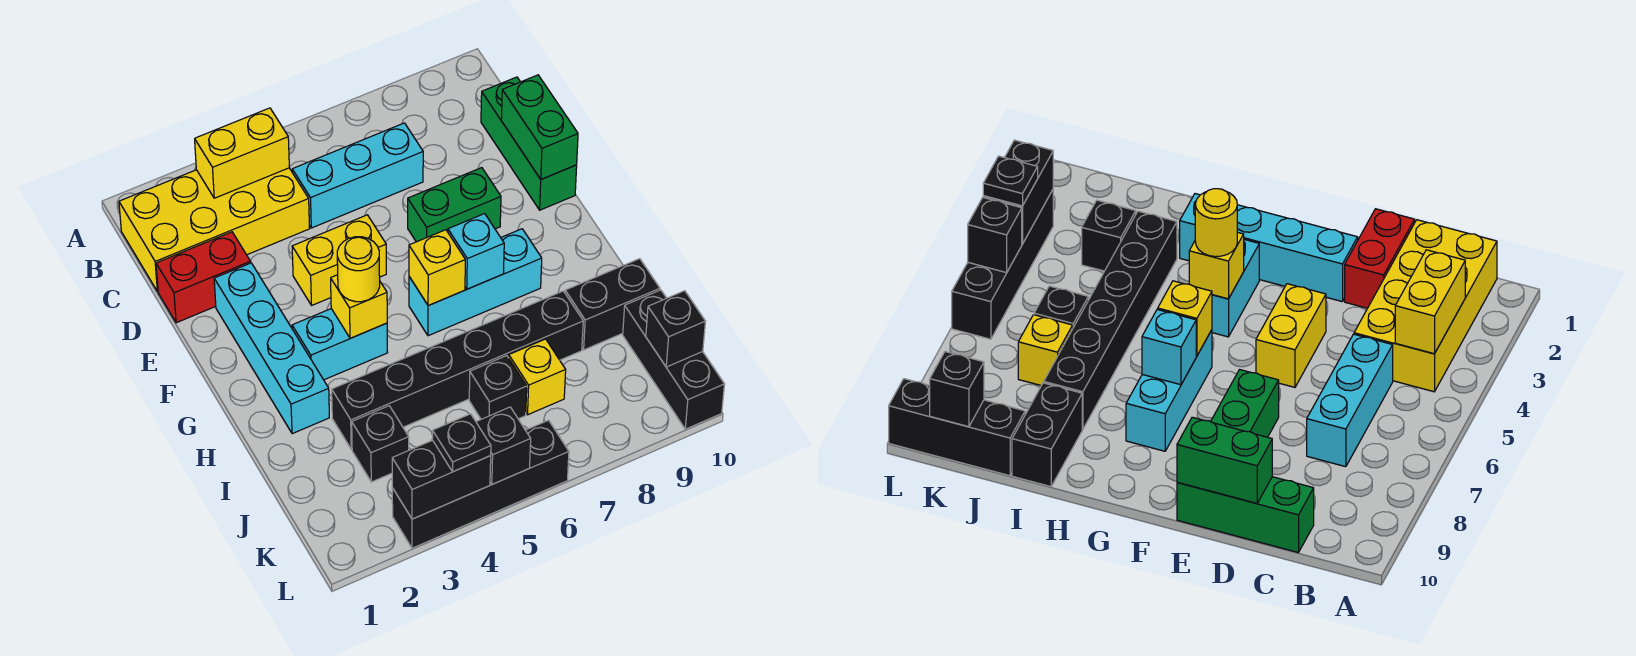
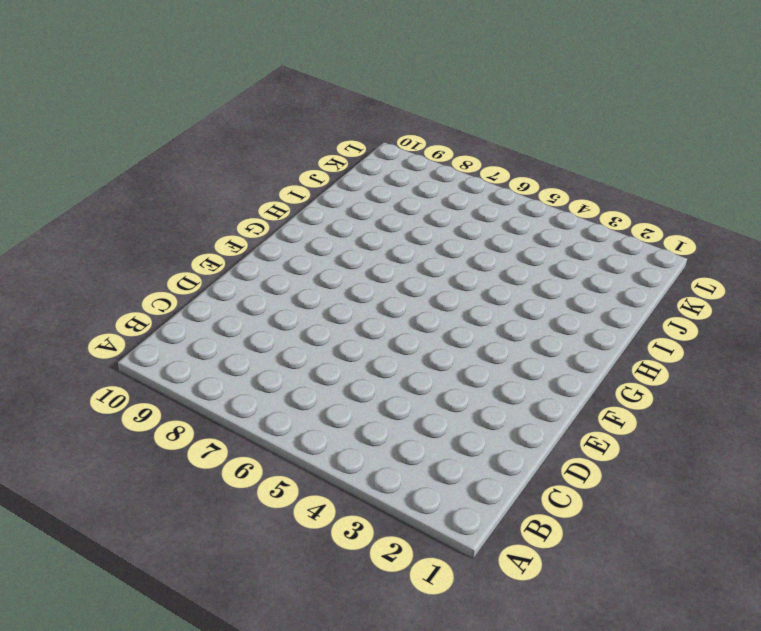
none -> yellow brick B1:C4 level 1
none -> cyan brick C5:C7 level 1
none -> green brick C10:E10 level 1

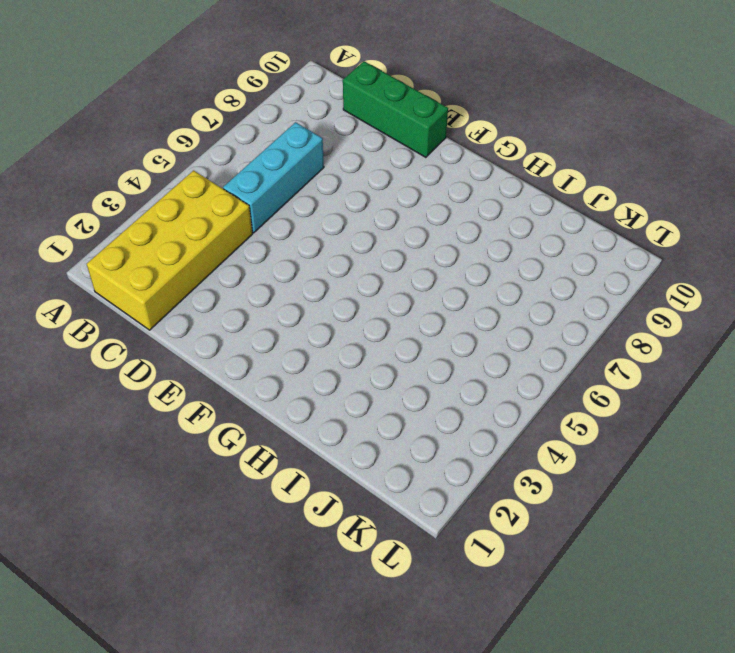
none -> red brick D1:D2 level 1
none -> cyan brick E2:H2 level 1
none -> yellow brick E4:E5 level 1

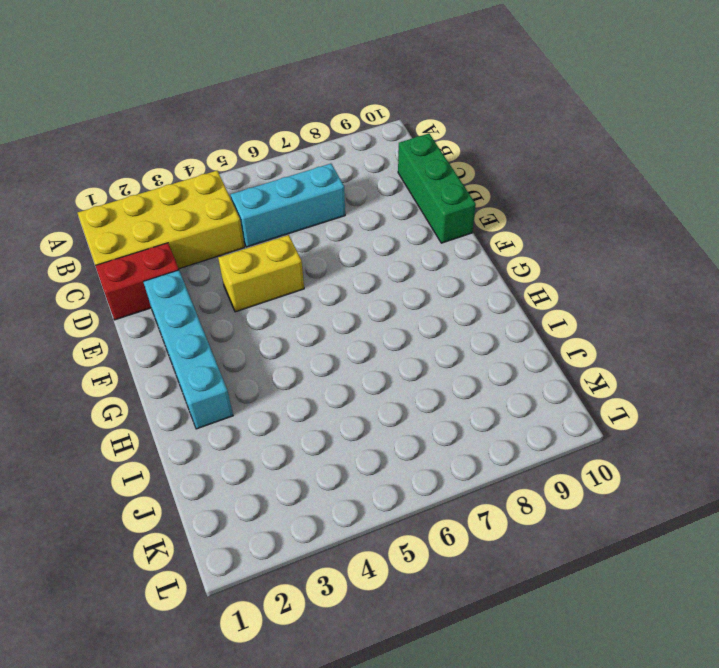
none -> green brick E7:E8 level 1
none -> cyan brick G3:G4 level 1
none -> cyan brick G6:G8 level 1

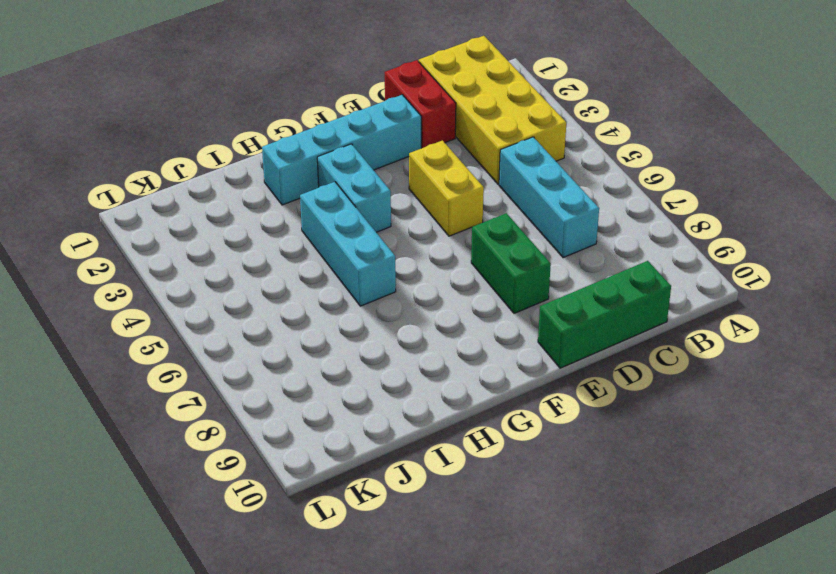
cyan brick H4:H6 level 1 -> cyan brick G6:G8 level 1
none -> black brick I3:I8 level 1
none -> black brick I9:I10 level 1
none -> black brick J3 level 1

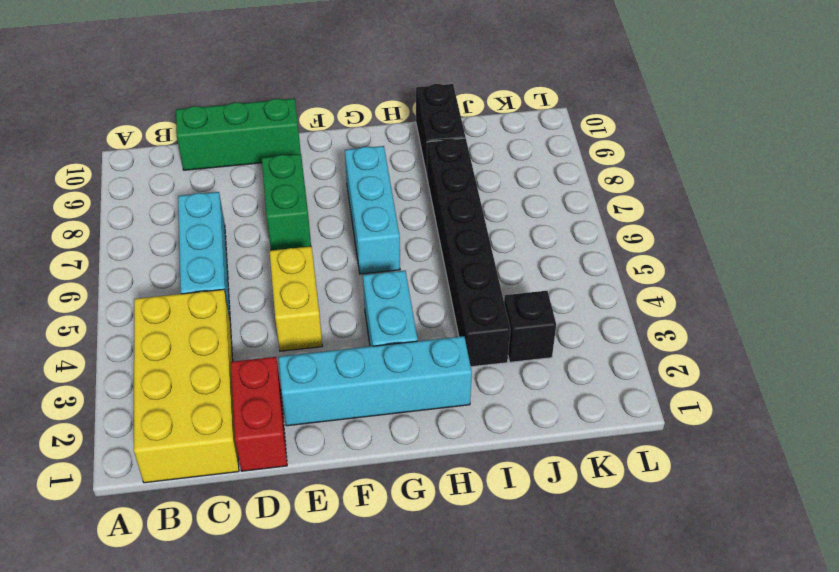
none -> black brick J6 level 1
none -> yellow brick J7 level 1
none -> black brick J10:L10 level 1

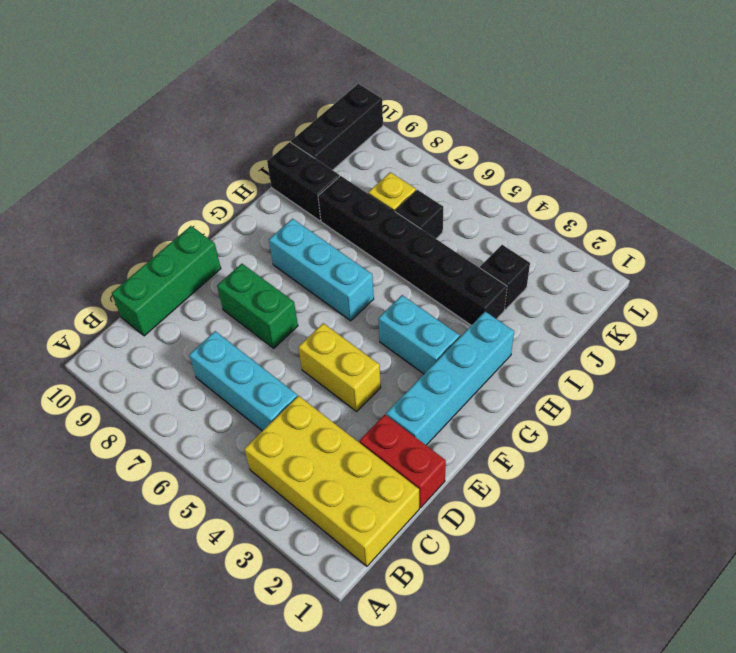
none -> black brick L3:L6 level 1
none -> yellow brick B3:B4 level 2
none -> green brick D10:E10 level 2

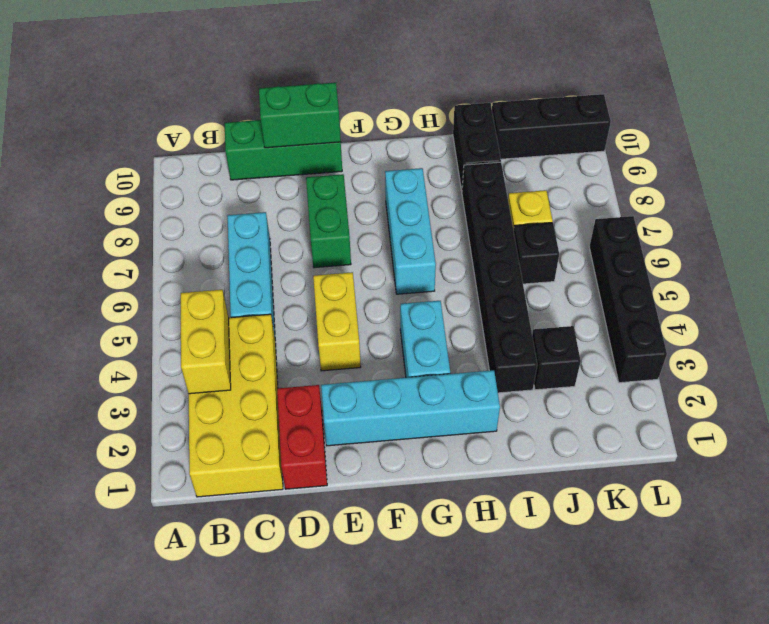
none -> yellow brick G4 level 2
none -> yellow brick G6 level 2
none -> cyan brick G7 level 2

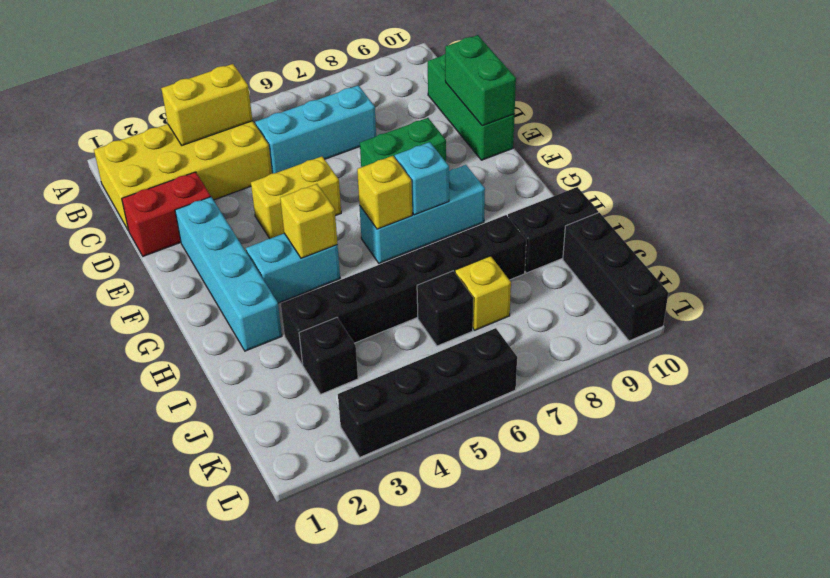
none -> black brick K10 level 2
none -> black brick L3:L4 level 2
none -> black brick L5 level 2

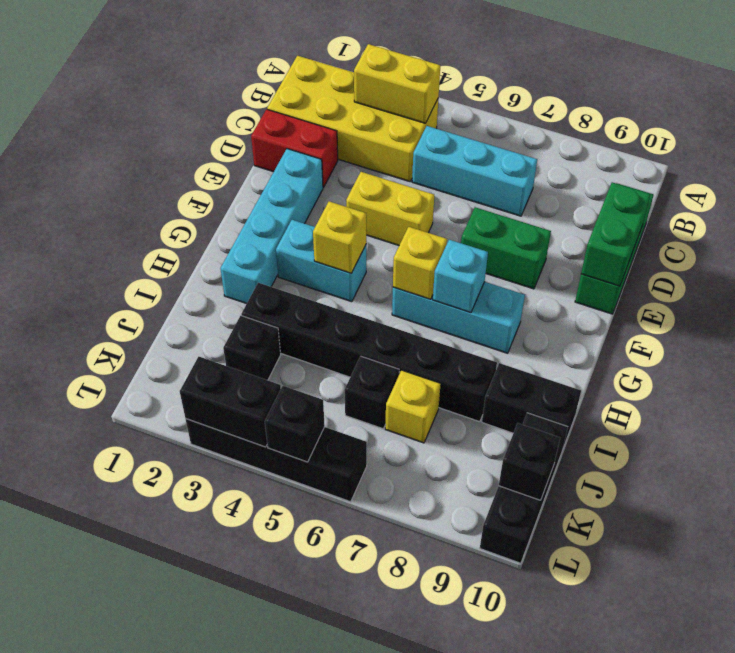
none -> yellow round brick G4 level 3
none -> black plate L4 level 3

